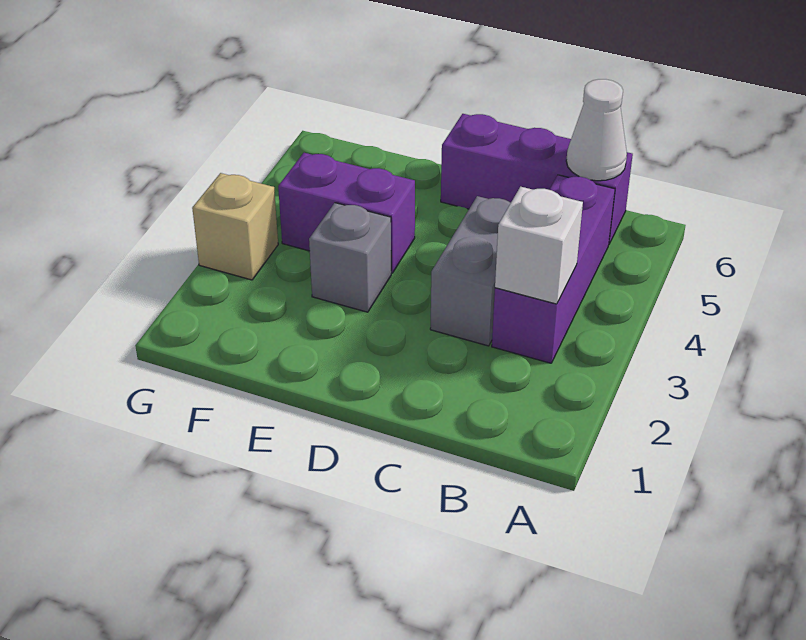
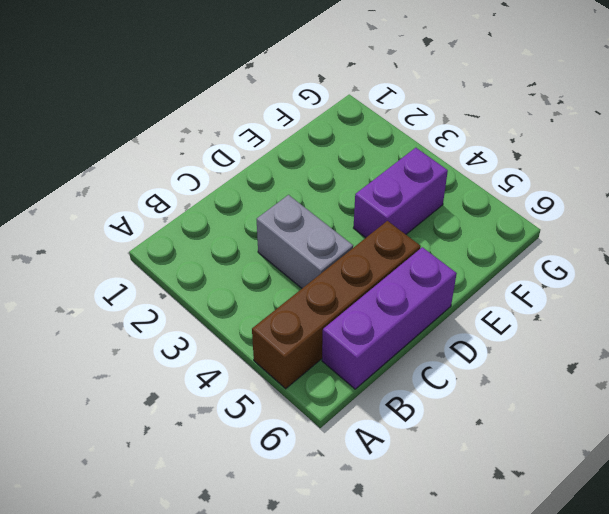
brown brick A5:D5 level 1 -> purple brick B3:B5 level 1
none -> grey brick E3 level 1
none -> tan brick G3 level 1

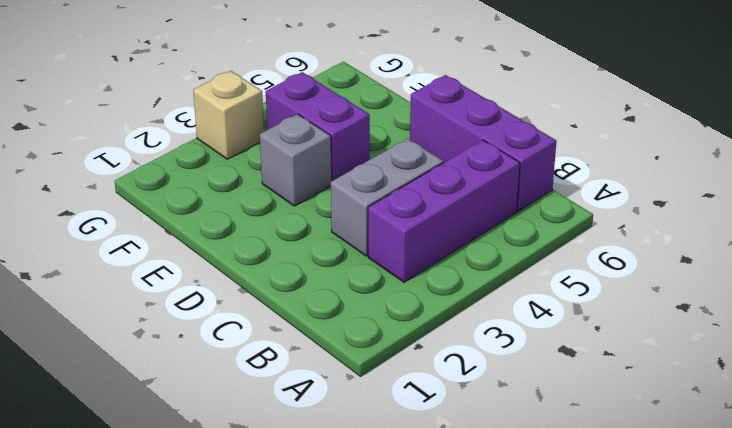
none -> white brick B3 level 2
none -> white cone B6 level 2

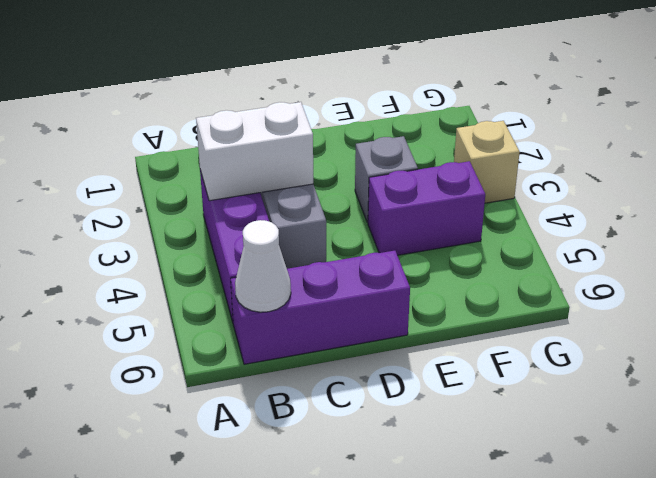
white brick B3:C3 level 2 -> white brick B3 level 2

